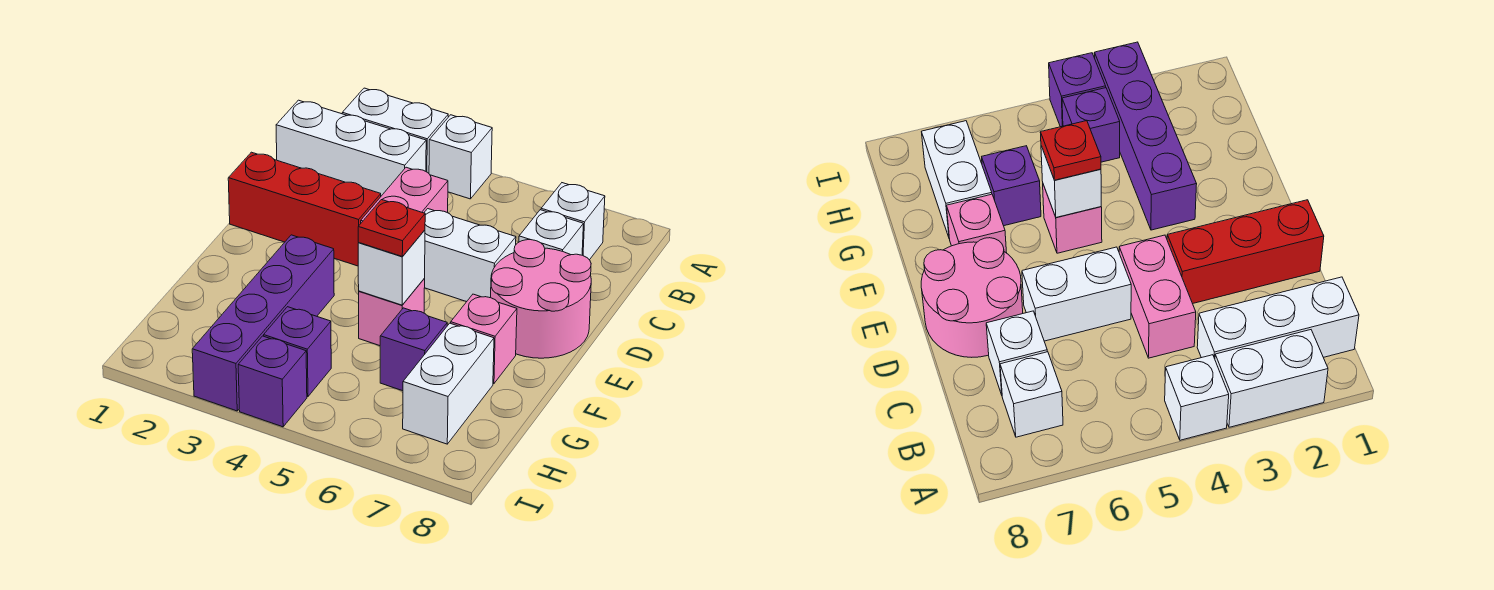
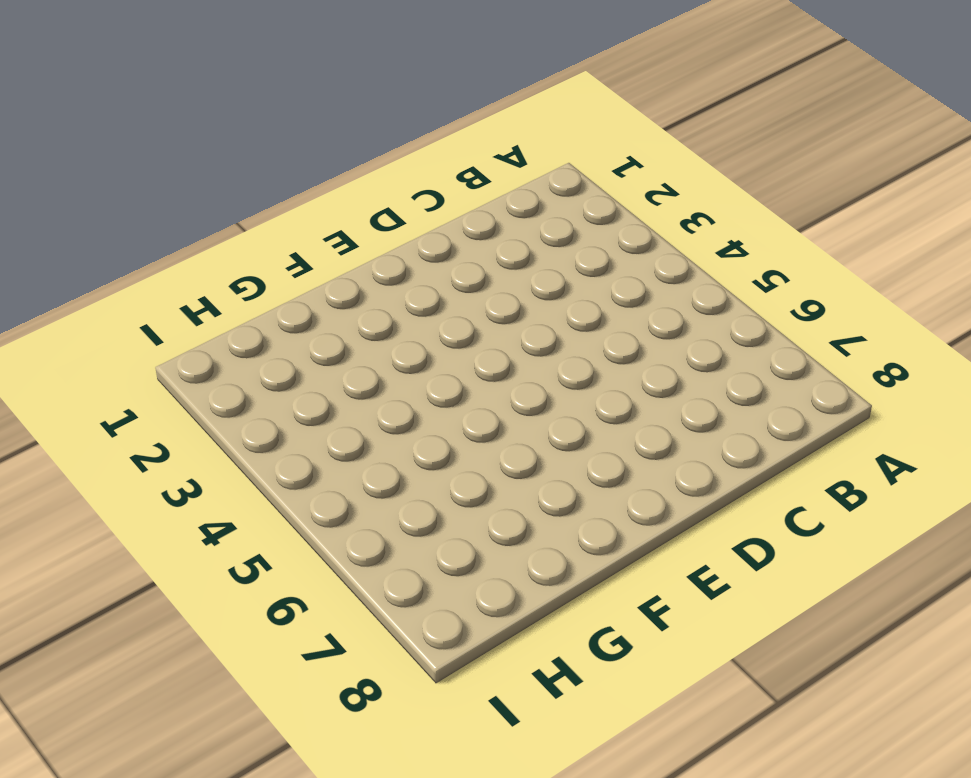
none -> white brick A2:A3 level 1
none -> white brick A4 level 1
none -> white brick B1:B3 level 1

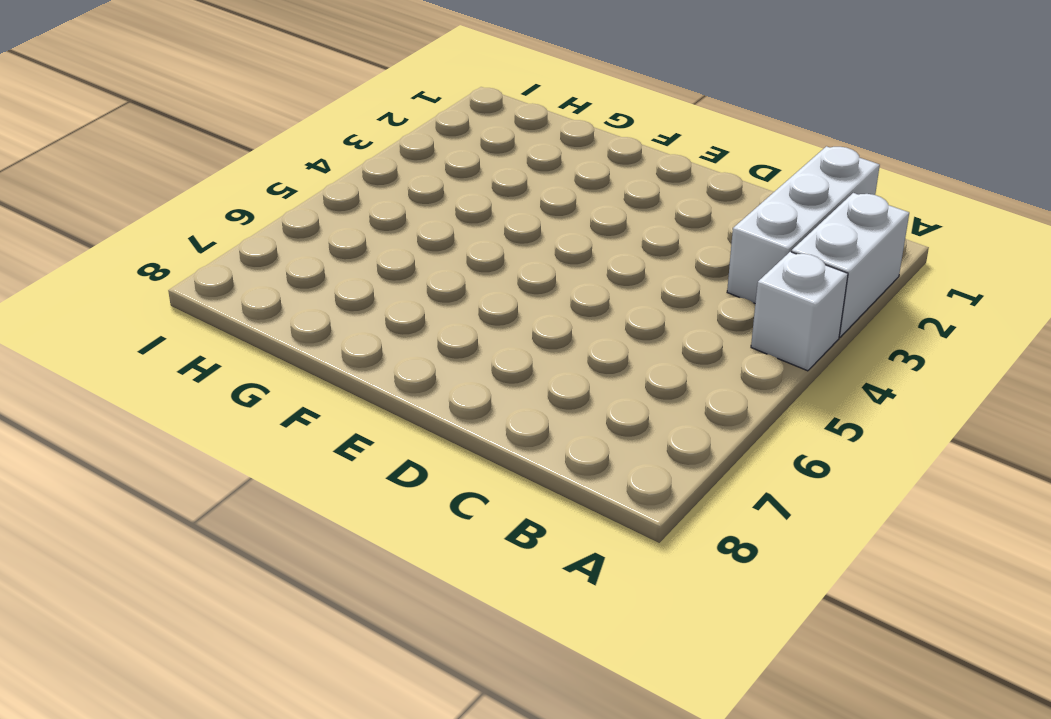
none -> white brick B7 level 1
none -> pink brick C4:D4 level 1
none -> white brick C7 level 1

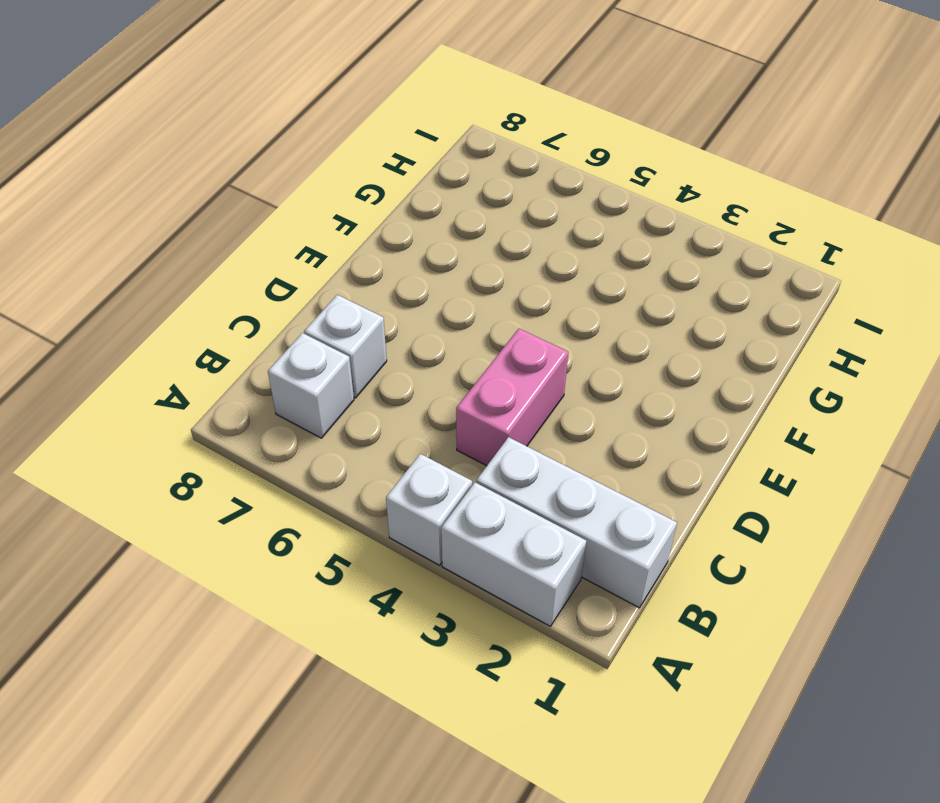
none -> red brick D1:D3 level 1
none -> white brick D5:D6 level 1
none -> pink round brick D7:E8 level 1

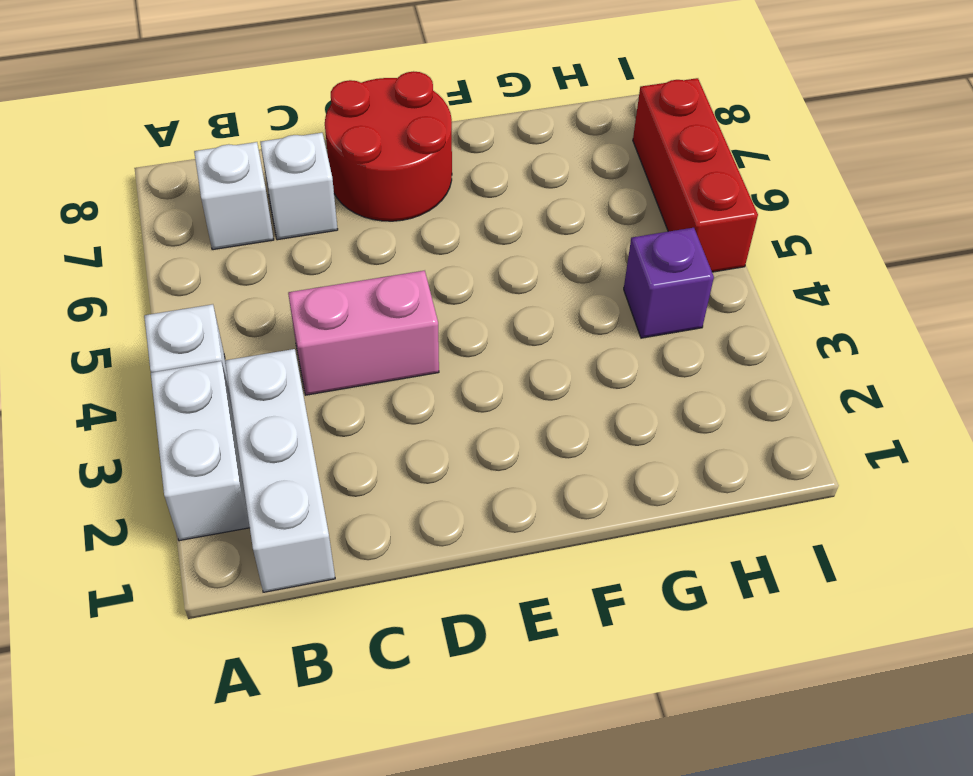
red round brick D7:E8 level 1 -> pink round brick D7:E8 level 1
red brick I5:I7 level 1 -> red brick D1:D3 level 1
none -> white brick D5:D6 level 1
none -> purple brick F3:I3 level 1
none -> pink brick F5 level 1

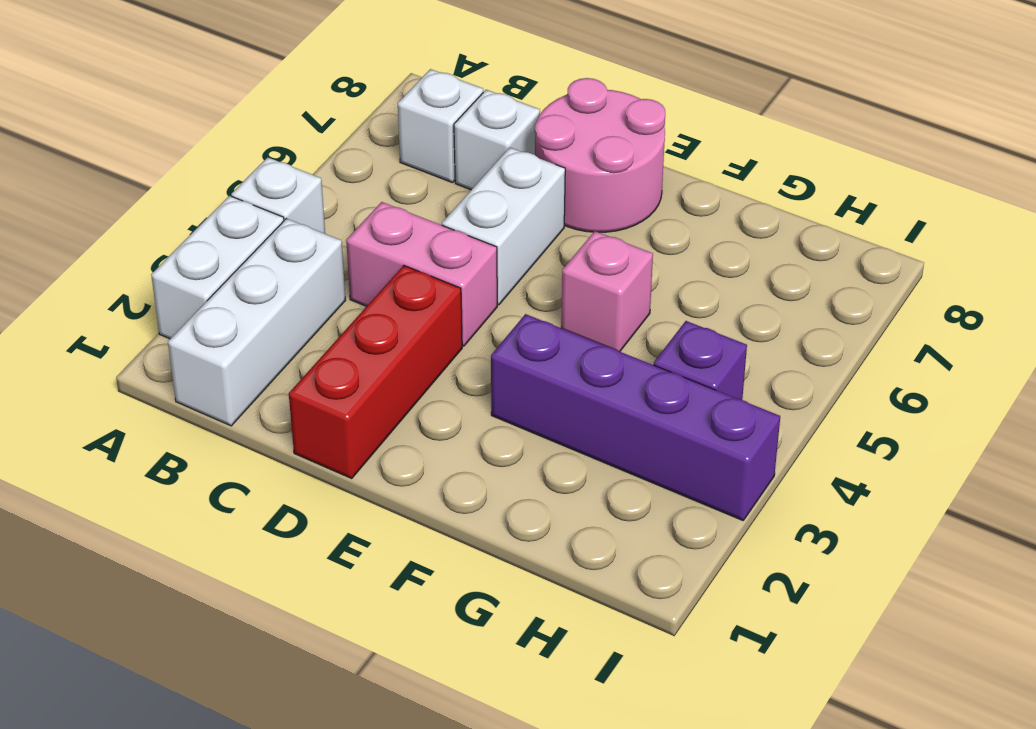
none -> pink brick F7 level 1
none -> purple brick G6 level 1
none -> white brick G7:H7 level 1

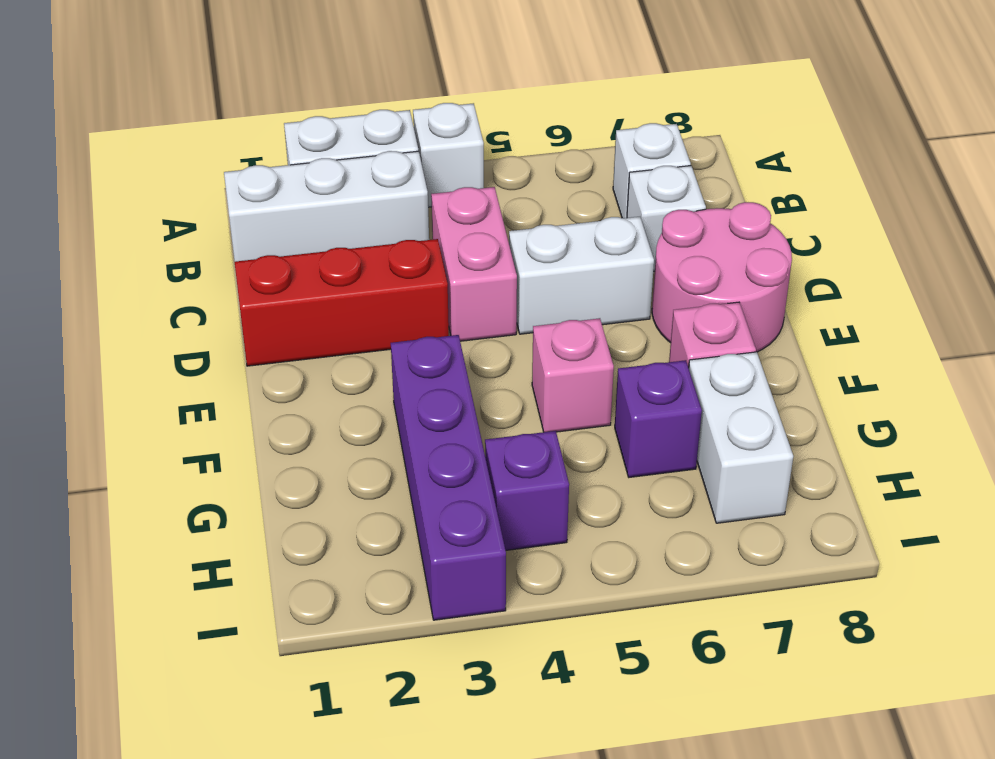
none -> purple brick I4 level 1
none -> white brick F5 level 2
none -> red plate F5 level 3

